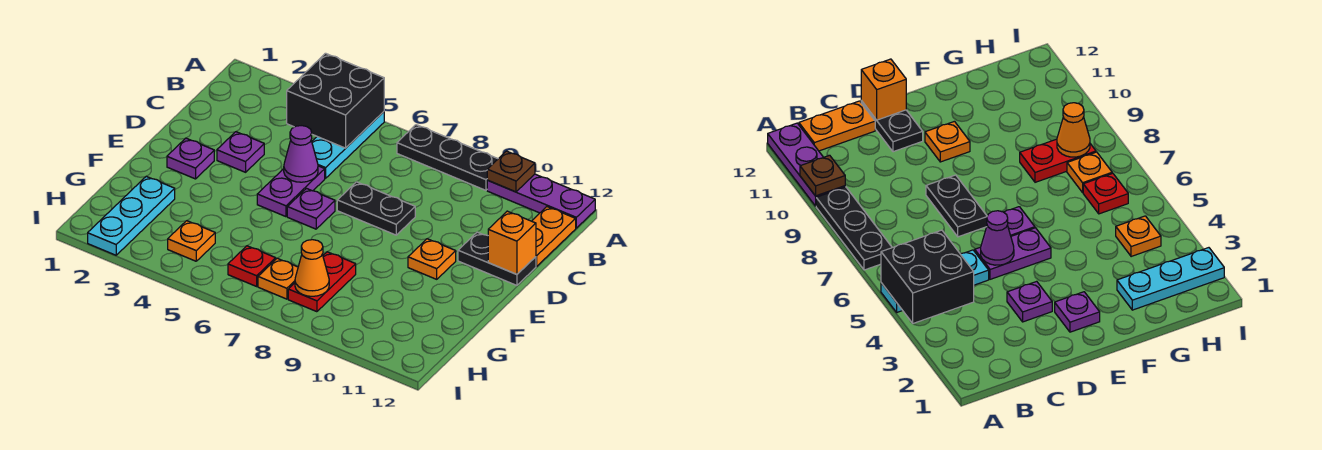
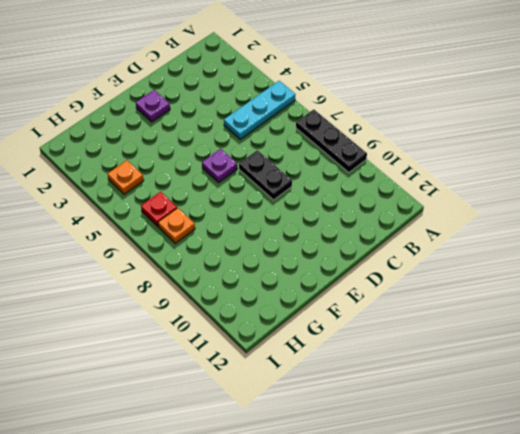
none -> purple plate A10:A12 level 1
none -> orange plate B12:C12 level 1
none -> purple plate D3 level 1

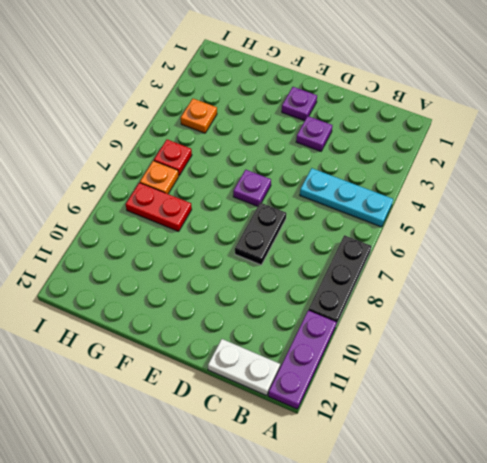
white plate B12:C12 level 1 -> orange plate B12:C12 level 1
none -> purple plate D5:E5 level 1
none -> black plate D11:D12 level 1
none -> orange plate E10 level 1

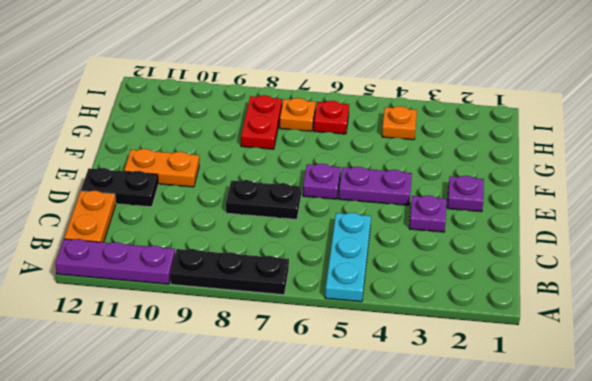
purple plate E4:E5 level 1 -> purple plate D5:E5 level 1
orange plate E10:E11 level 1 -> orange plate E10 level 1
none -> cyan plate G2:I2 level 1
none -> black brick A4:B5 level 2
none -> brown plate A10 level 2

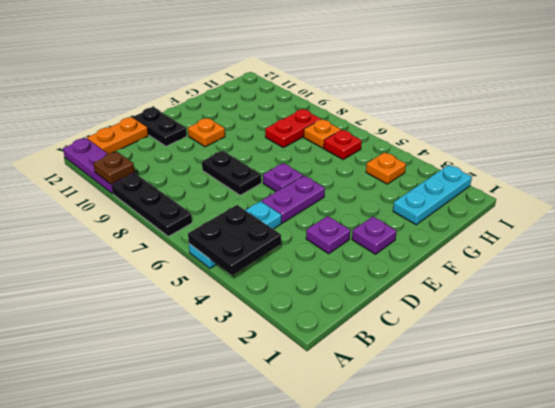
black plate A4:B5 level 2 -> black brick A4:B5 level 2
none -> purple cone D5 level 2
none -> orange brick D12 level 2
none -> orange cone H8 level 2

